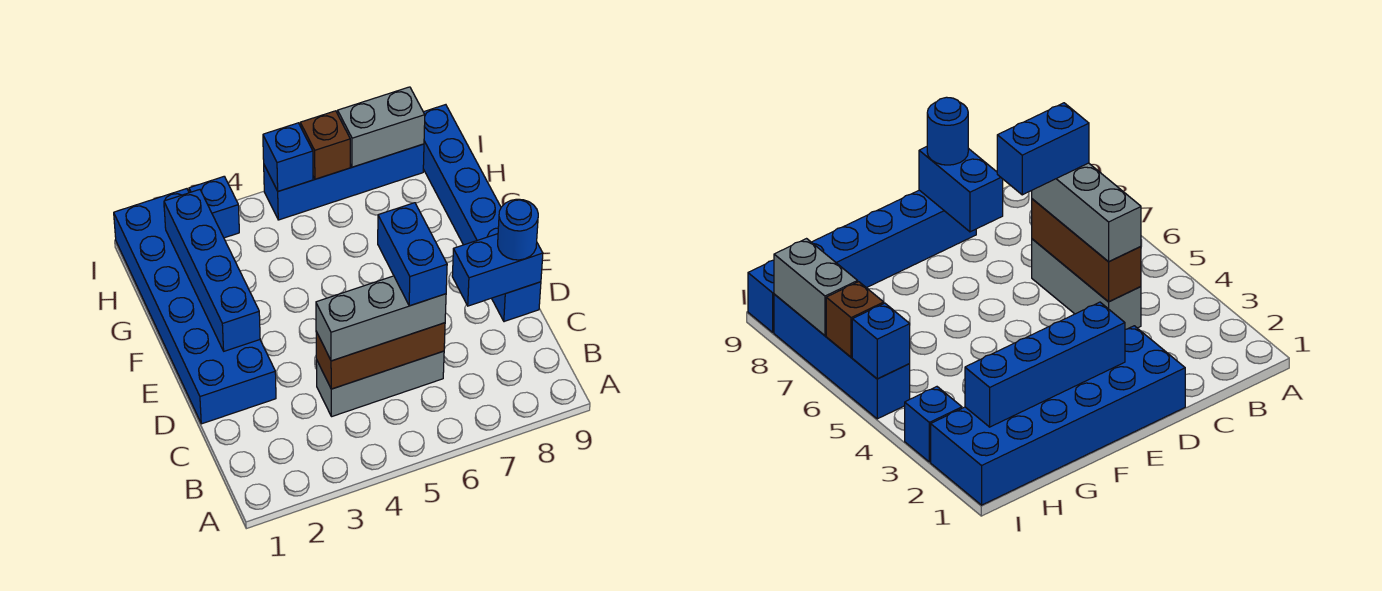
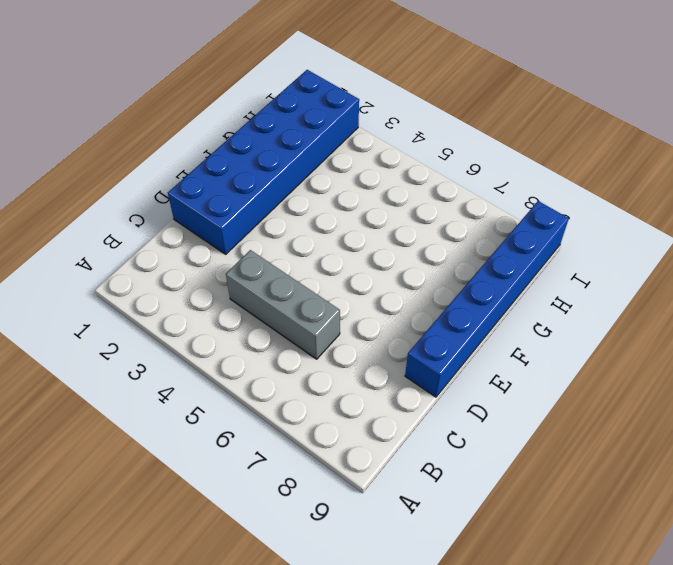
none -> blue brick I3 level 1
none -> blue brick I5:I8 level 1
none -> brown brick C4:C6 level 2

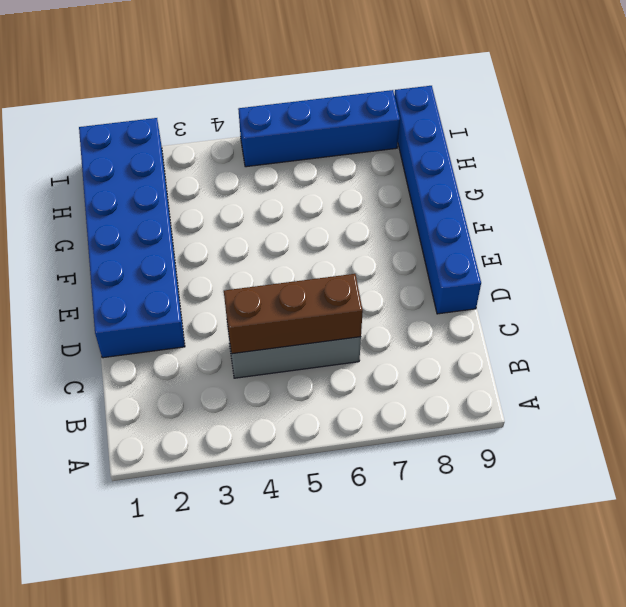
none -> blue brick I3 level 1
none -> blue brick D8:D9 level 2
none -> blue brick E2:H2 level 2

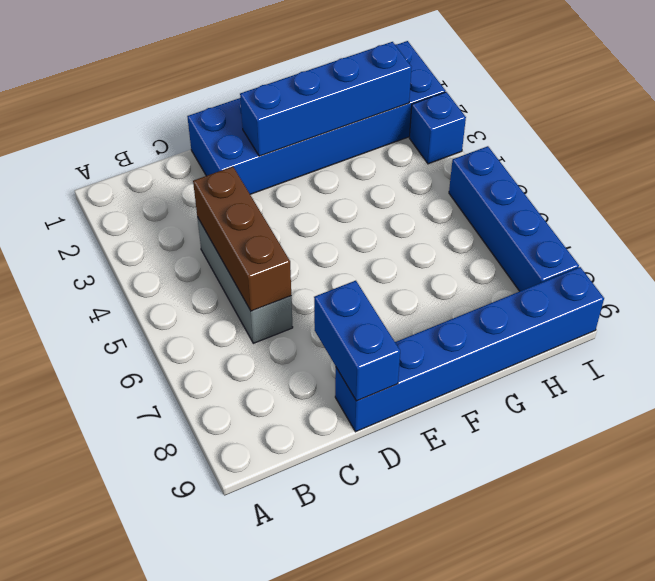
none -> blue brick I5 level 2
none -> brown brick I6 level 2
none -> grey brick I7:I8 level 2

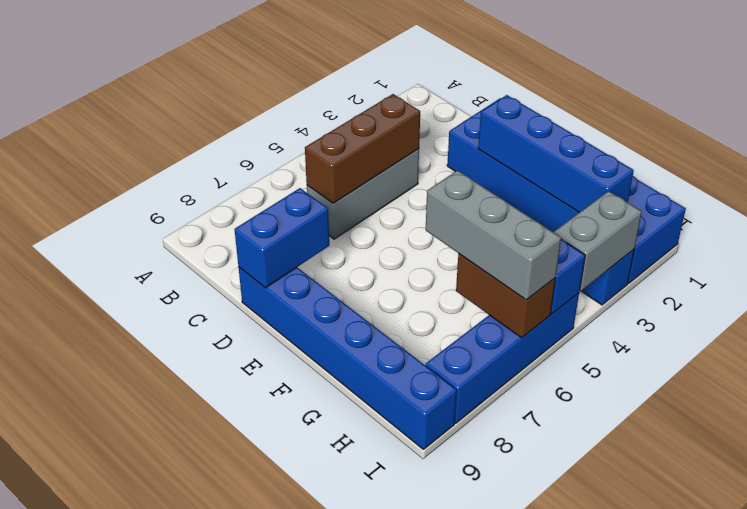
grey brick G6:I6 level 3 -> grey brick C4:C6 level 3
brown brick H6:I6 level 2 -> brown brick I6 level 2
grey brick I3:I4 level 2 -> grey brick I7:I8 level 2
none -> blue round brick D9 level 3
none -> blue brick C6:D6 level 4

